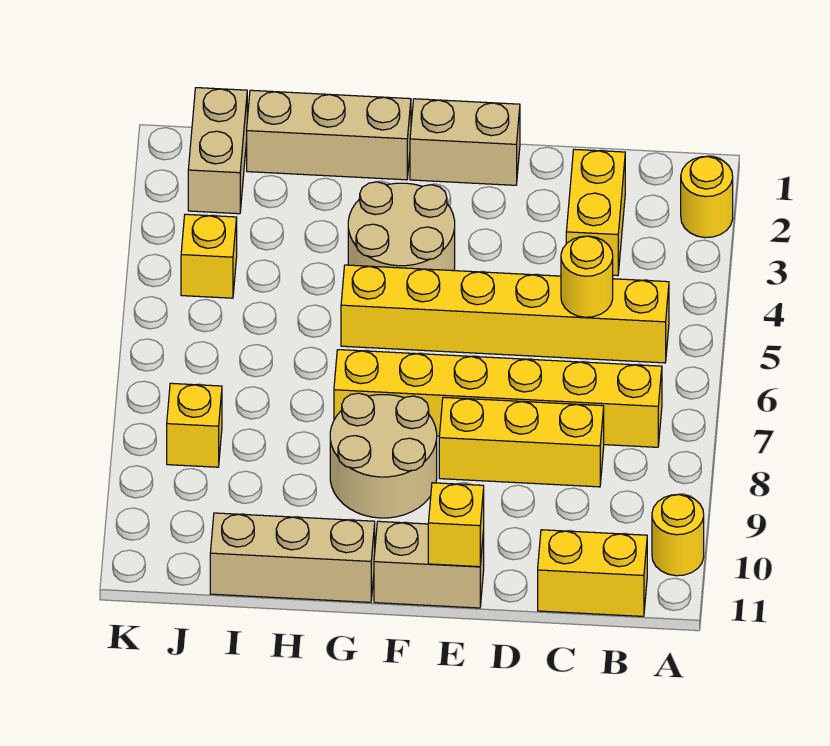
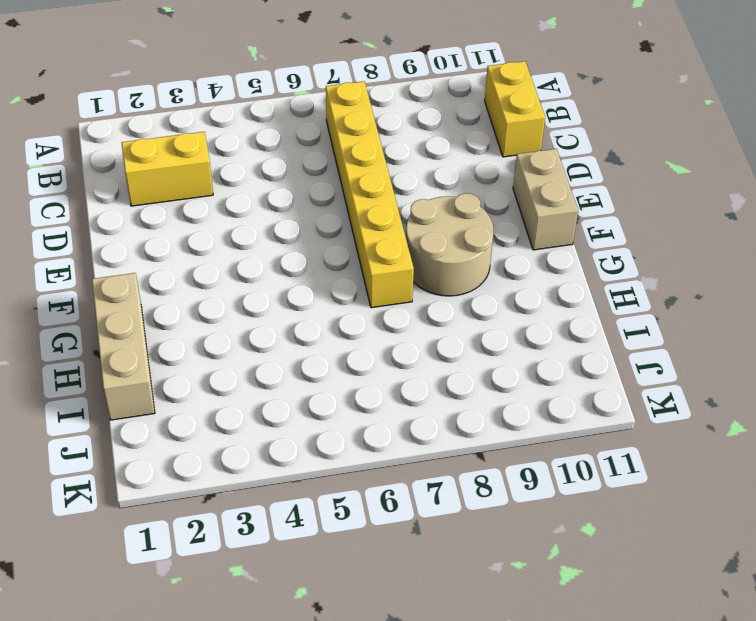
none -> yellow round brick A2 level 1
none -> yellow round brick A10 level 1
none -> yellow brick B5:G5 level 1

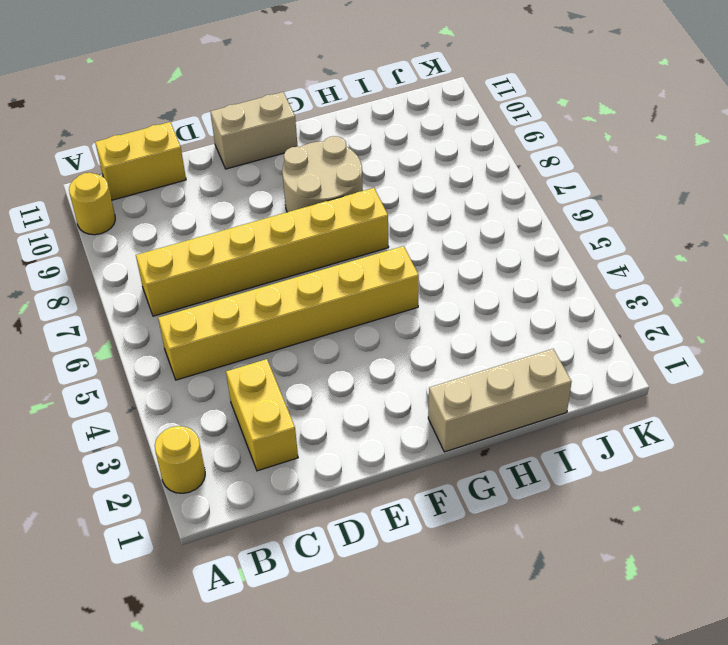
none -> yellow brick C8:E8 level 1
none -> tan brick E1:F1 level 1
none -> tan round brick F3:G4 level 1

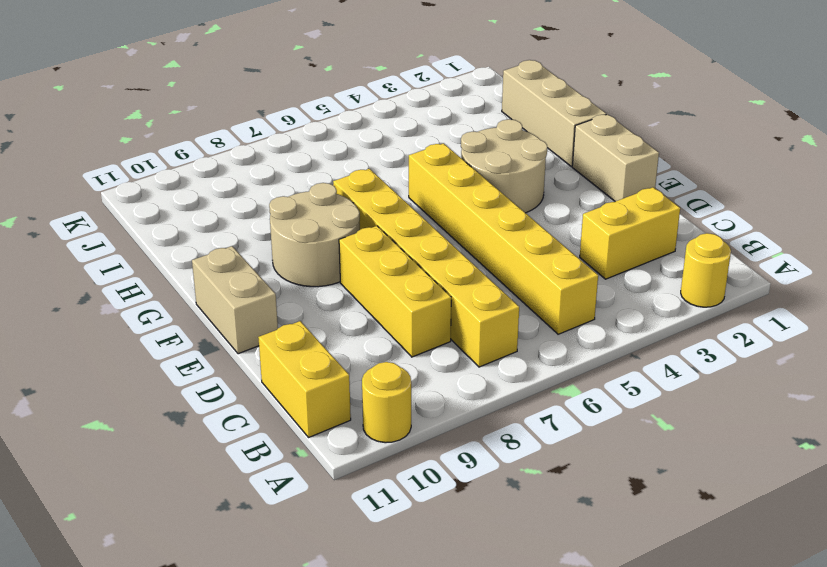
none -> tan brick G11:I11 level 1
none -> tan brick J1:J2 level 1
none -> yellow brick J4 level 1

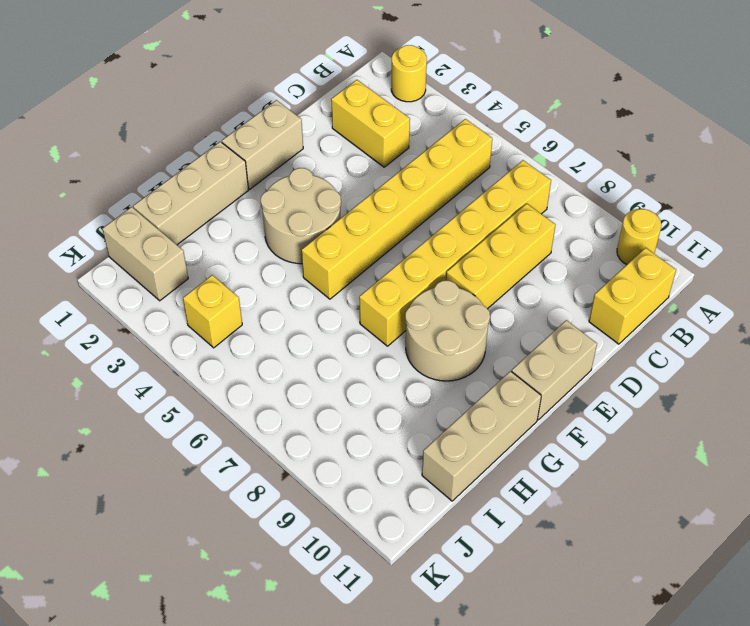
none -> yellow brick J8 level 1
none -> yellow round brick C5 level 2
none -> yellow brick E11 level 2

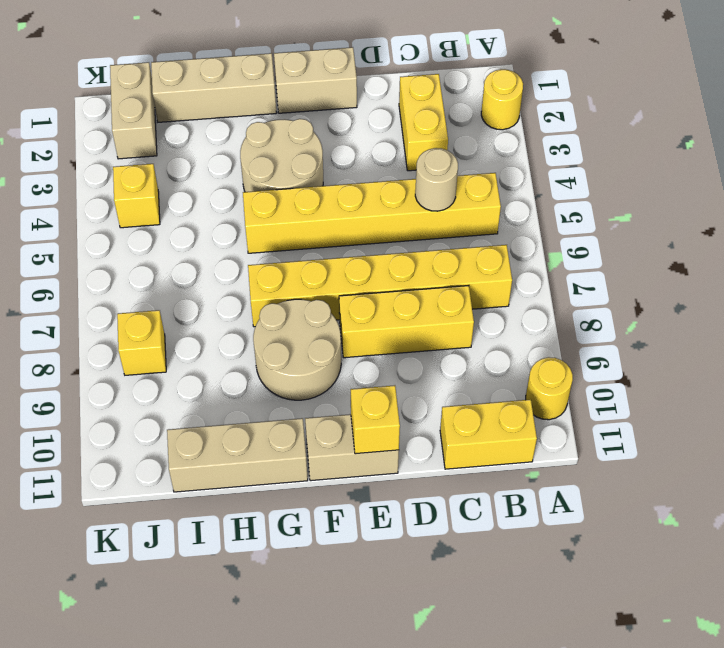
tan round brick C5 level 2 -> yellow round brick C5 level 2

